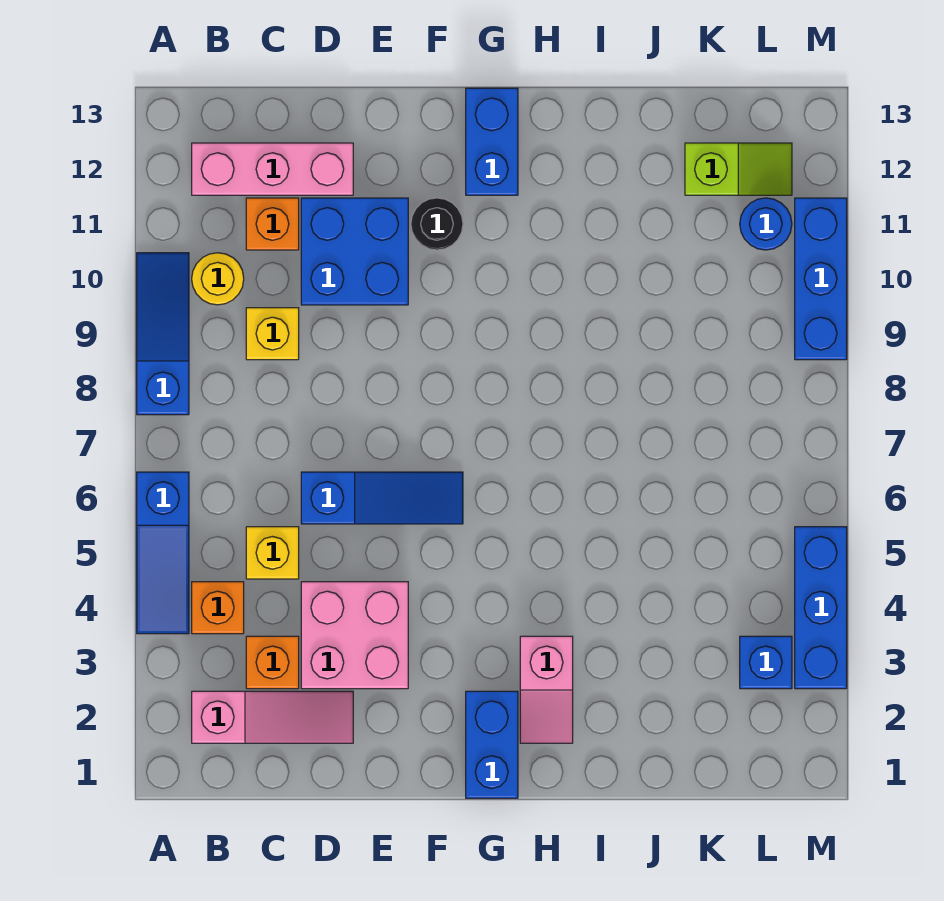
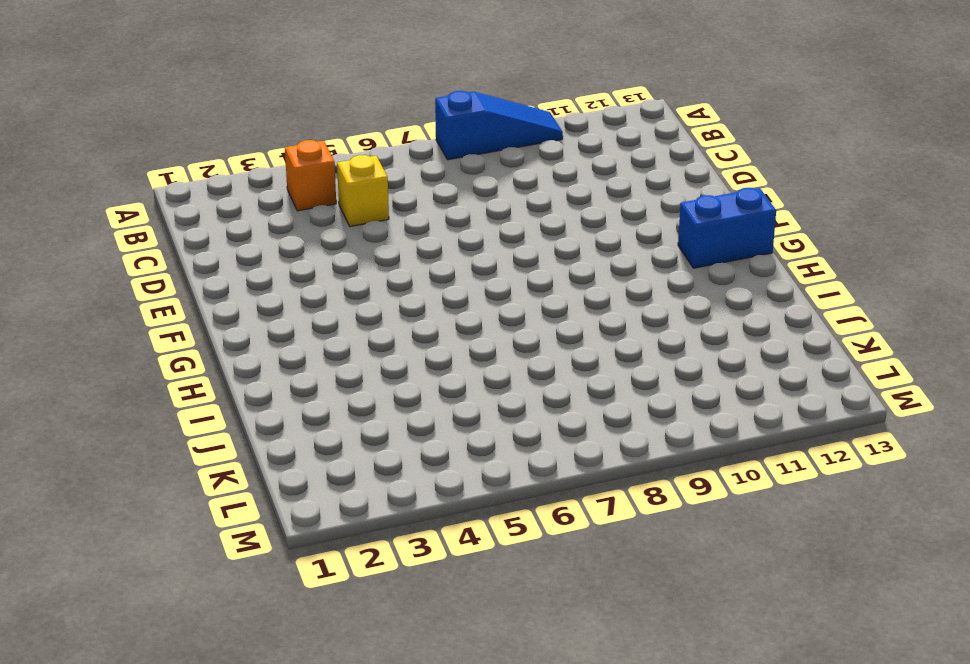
none -> blue slope A4:A6 level 1 top 6
none -> pink slope B2:D2 level 1 top B
none -> yellow round brick B10 level 1

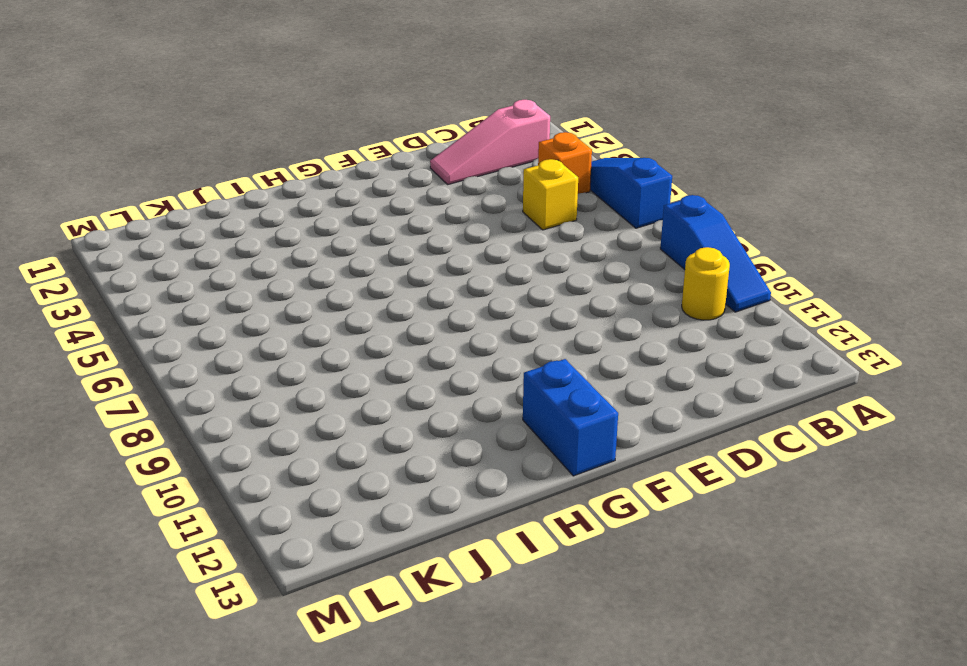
none -> pink brick B12:D12 level 1
none -> orange brick C3 level 1
none -> yellow brick C9 level 1

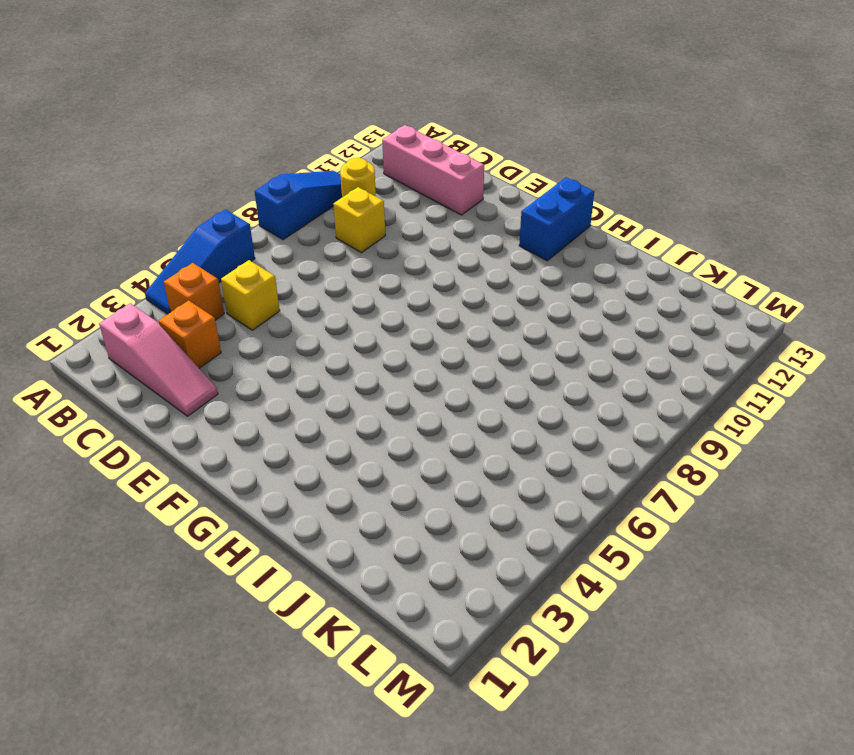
none -> orange brick C11 level 1
none -> pink brick D3:E4 level 1
none -> blue slope D6:F6 level 1 top D

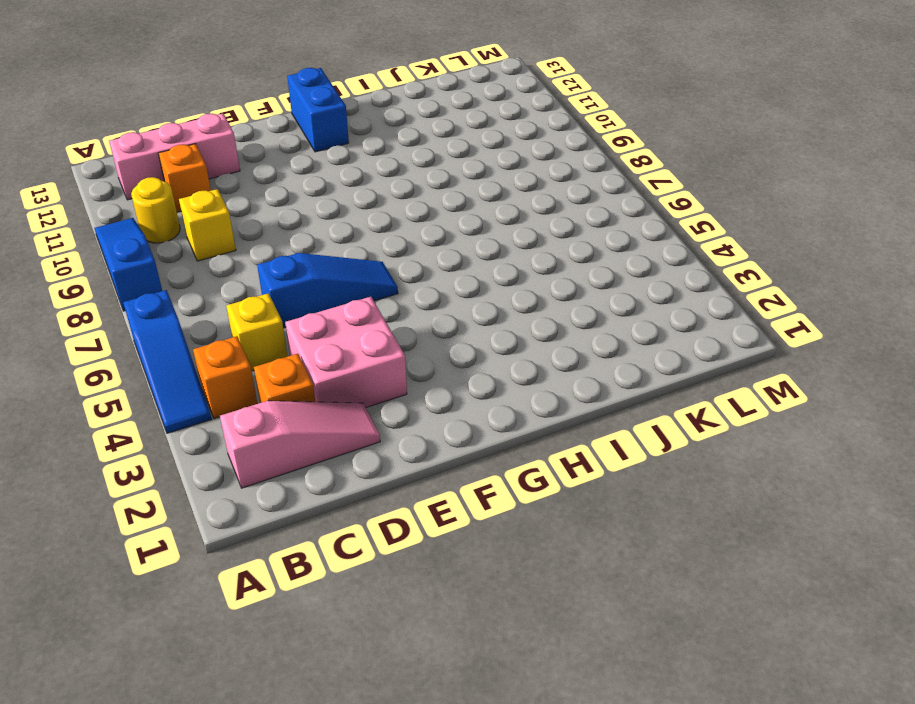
none -> blue brick D10:E11 level 1
none -> black round brick F11 level 1
none -> blue brick G1:G2 level 1

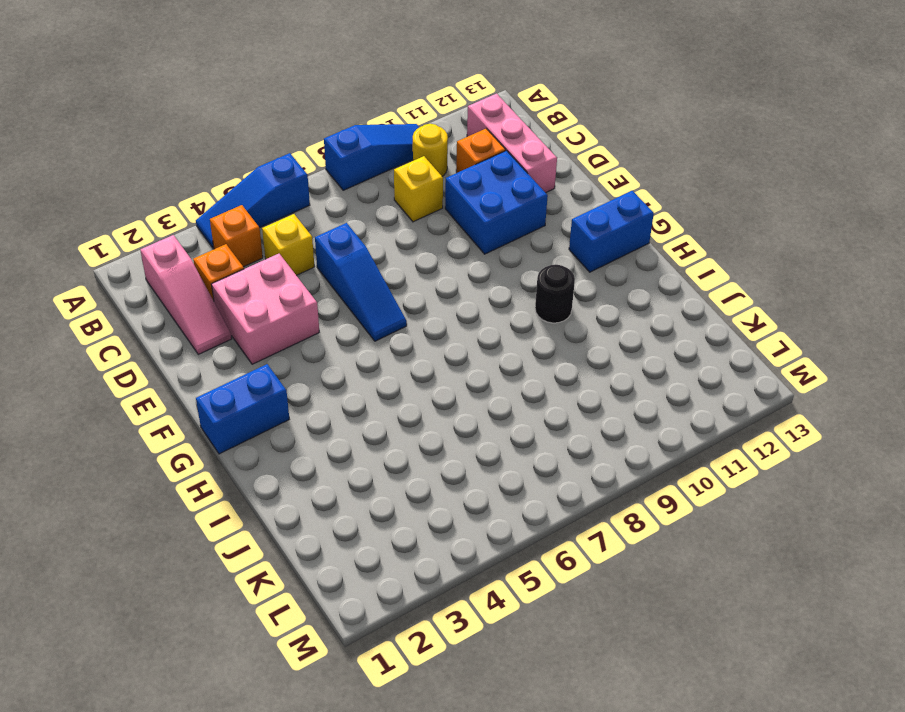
black round brick H10 level 1 -> black round brick F11 level 1
none -> pink slope H2:H3 level 1 top 3
none -> lime slope K12:L12 level 1 top K
none -> blue brick L3 level 1

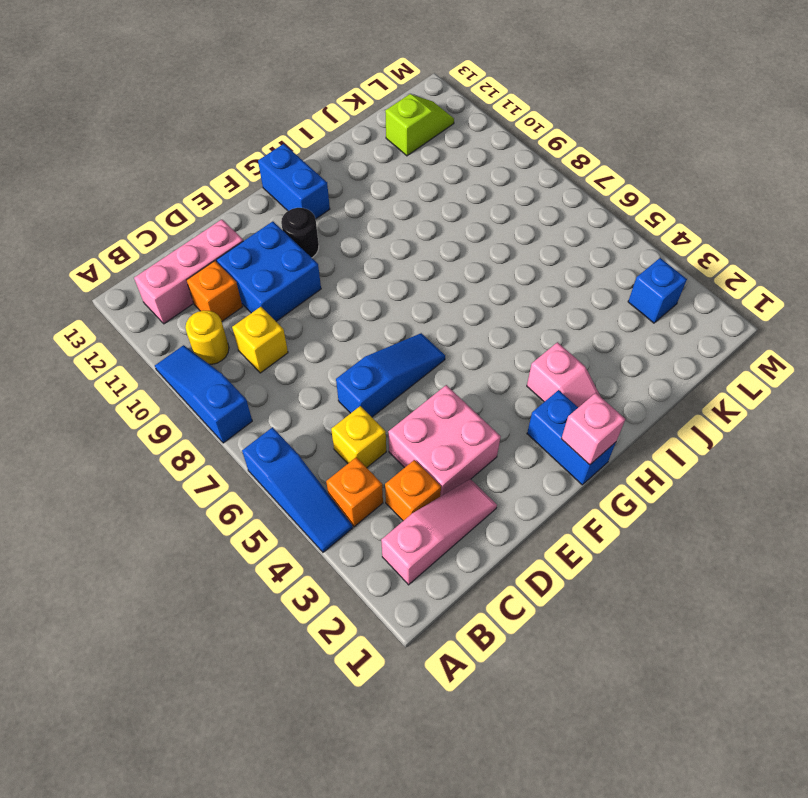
pink brick G1 level 2 -> none
none -> blue round brick L11 level 1
none -> blue brick M3:M5 level 1
none -> blue brick M9:M11 level 1

